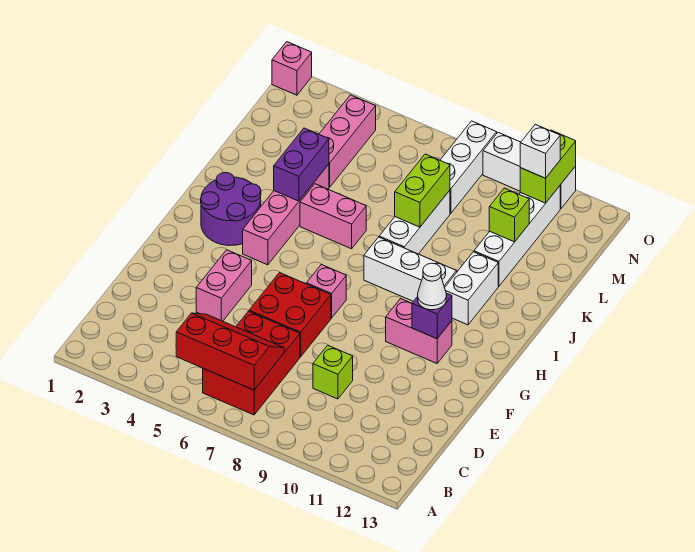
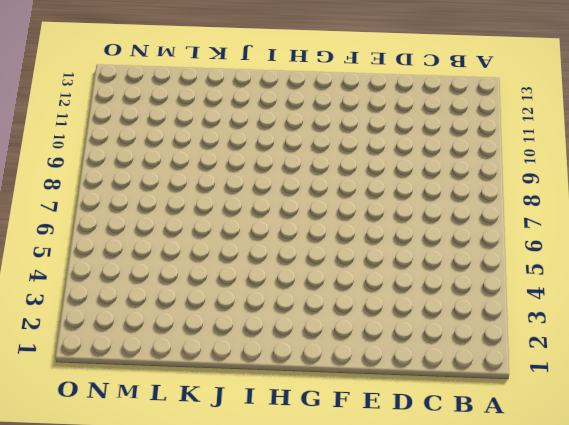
none -> red brick B6:D7 level 1
none -> lime brick D9 level 1
none -> pink brick E4:F4 level 1

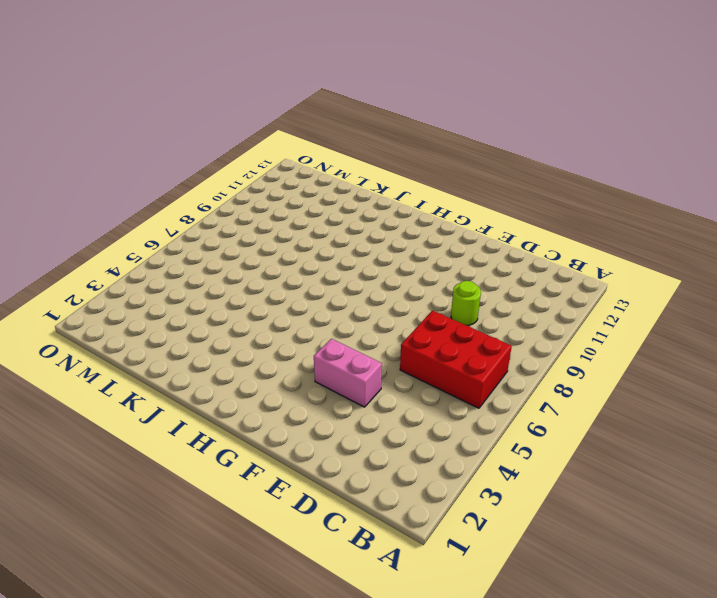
lime round brick D9 level 1 -> lime brick D9 level 1
none -> red brick E6:F7 level 1
none -> pink brick G7 level 1
none -> pink brick G10:G11 level 1

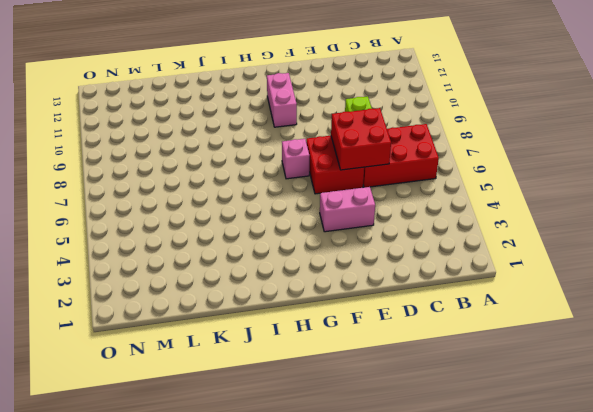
red brick D6:E7 level 2 -> none
none -> purple round brick H2:I3 level 1
none -> pink brick H4:K4 level 1
none -> white brick I8:I10 level 1

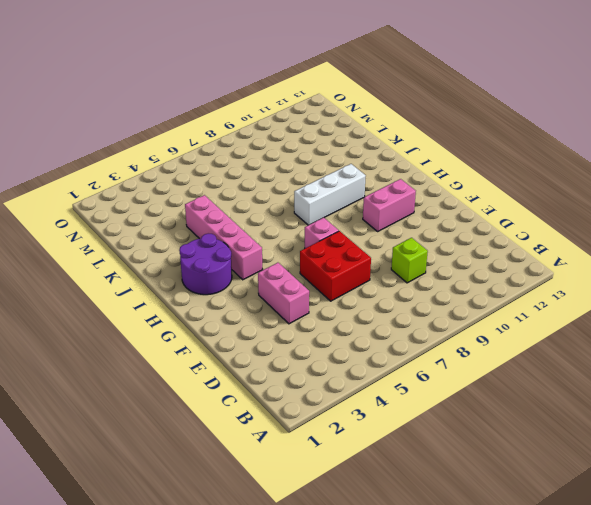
none -> red brick B6:D7 level 1
none -> white brick I11:J11 level 1
none -> pink brick J5:J6 level 1

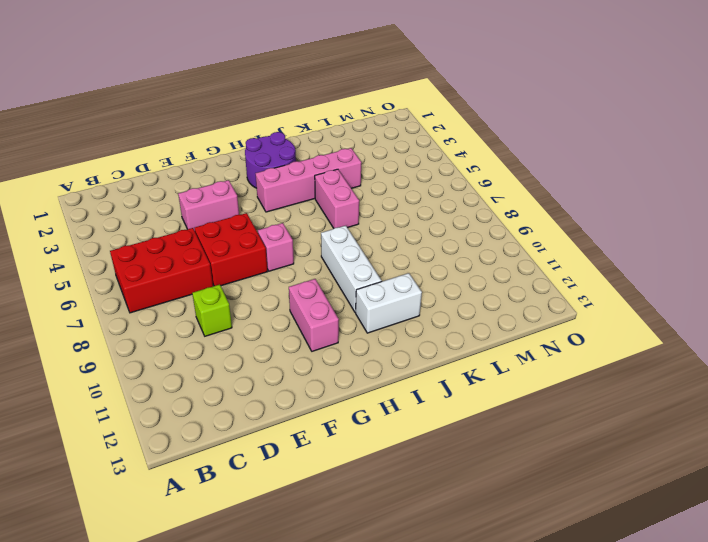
none -> white brick J8:L8 level 1
none -> white brick K11:N11 level 1
none -> pink brick L4:N4 level 1

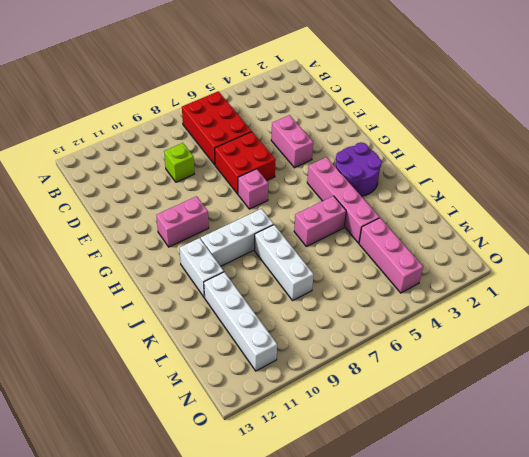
none -> white brick M8:O8 level 1
none -> pink brick O1 level 1
none -> white brick O9:O11 level 1

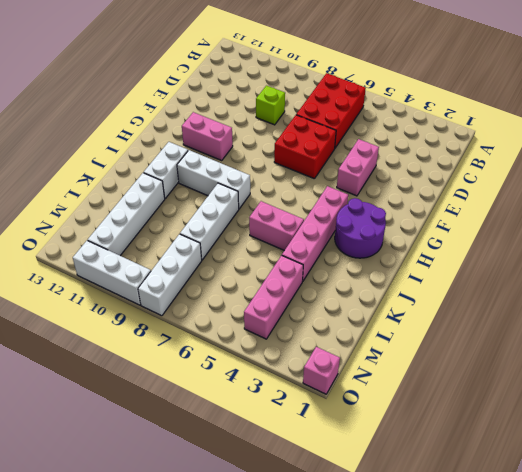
none -> pink brick G7 level 1
none -> red slope B5:C7 level 2 top B
none -> purple brick G11 level 2

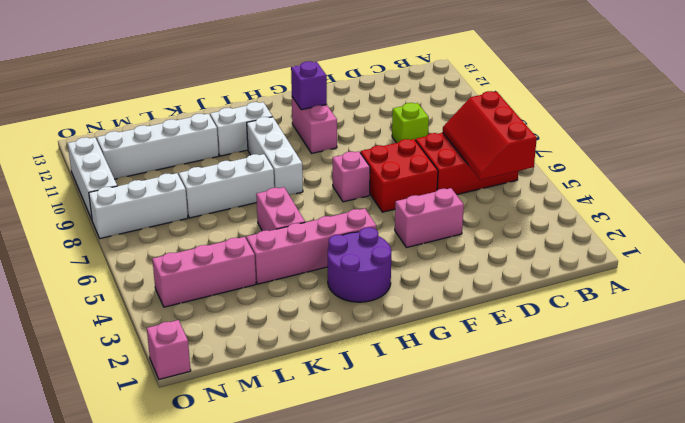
none -> purple brick J4:K4 level 2
none -> lime brick K8:L8 level 2
none -> lime brick L11 level 2

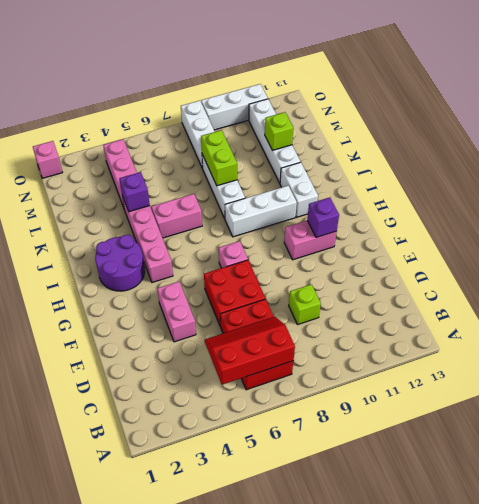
purple brick K4 level 2 -> purple brick J4:K4 level 2
none -> lime brick N11:O11 level 2
none -> white cone G11 level 3
none -> white brick N11 level 3

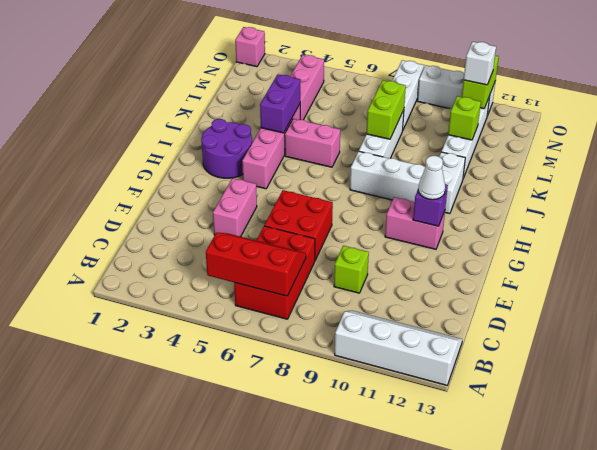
white slope A10:B13 level 1 top A -> none
none -> pink brick G7 level 1

